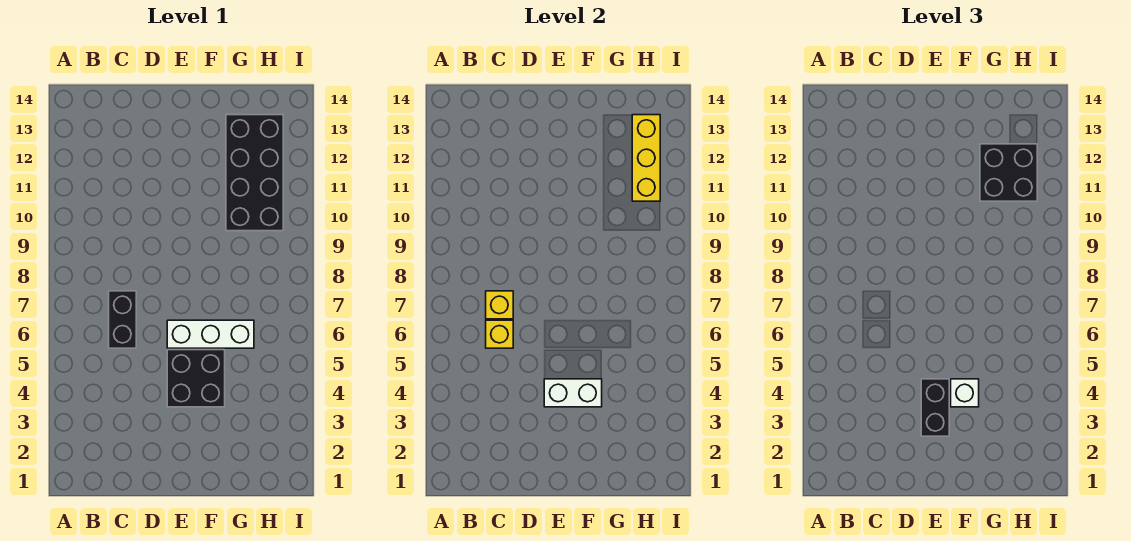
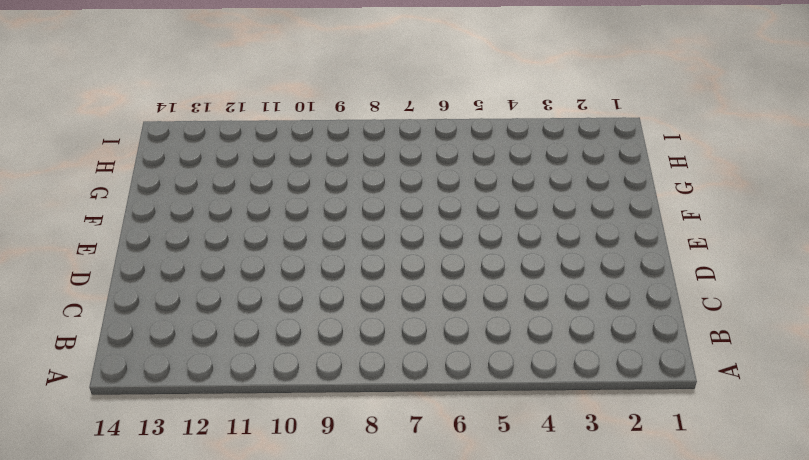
none -> black brick C6:C7 level 1
none -> black brick E4:F5 level 1

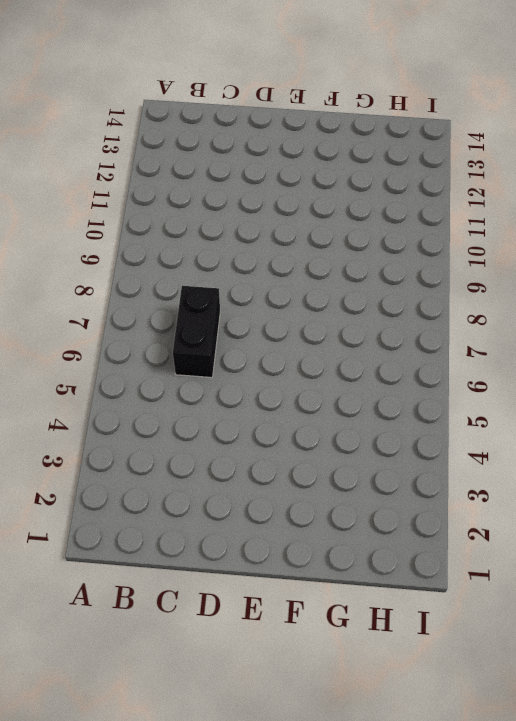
none -> black brick E4:F5 level 1
none -> white brick E6:G6 level 1

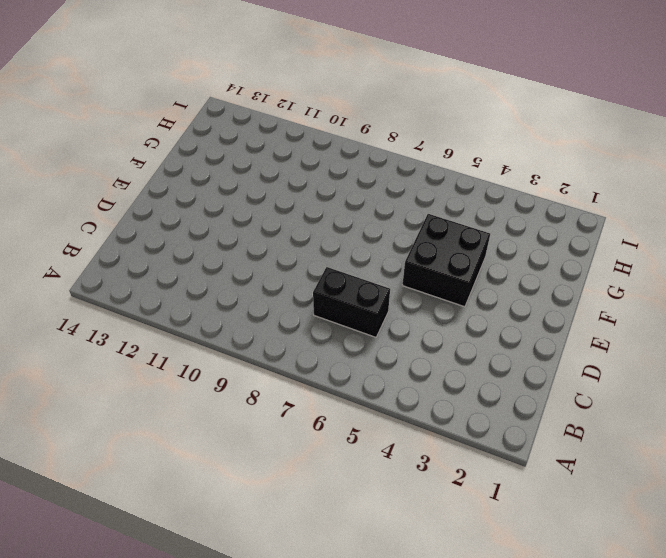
none -> white brick E6:G6 level 1
none -> black brick G10:H13 level 1

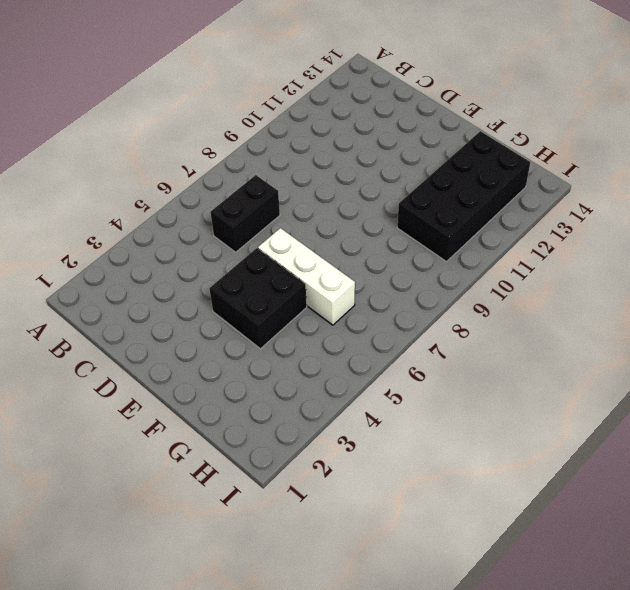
none -> yellow brick C6 level 2
none -> yellow brick C7 level 2

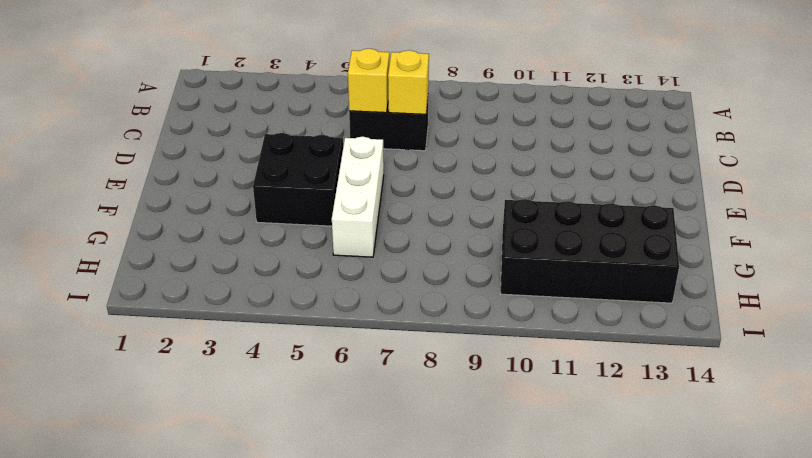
none -> white brick E4:F4 level 2
none -> yellow brick H11:H13 level 2

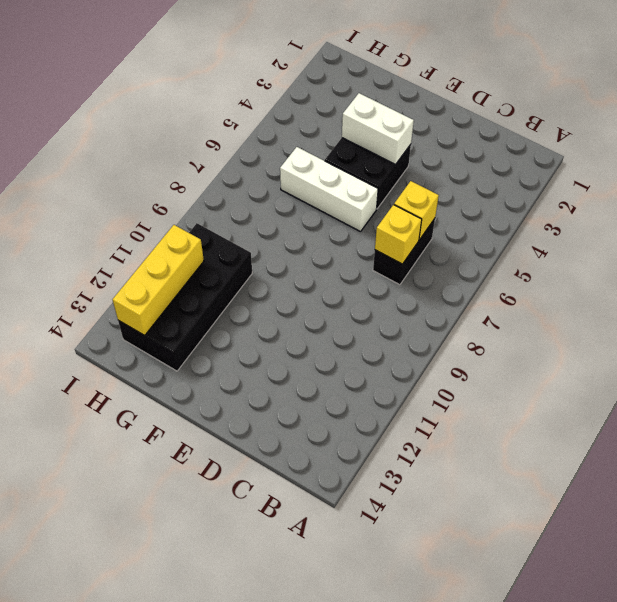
none -> black brick E3:E4 level 3
none -> white brick F4 level 3

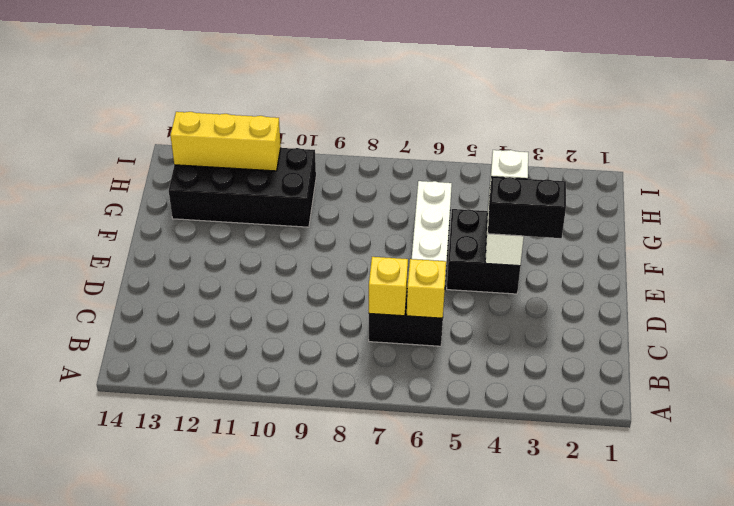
none -> black brick G11:H12 level 3

